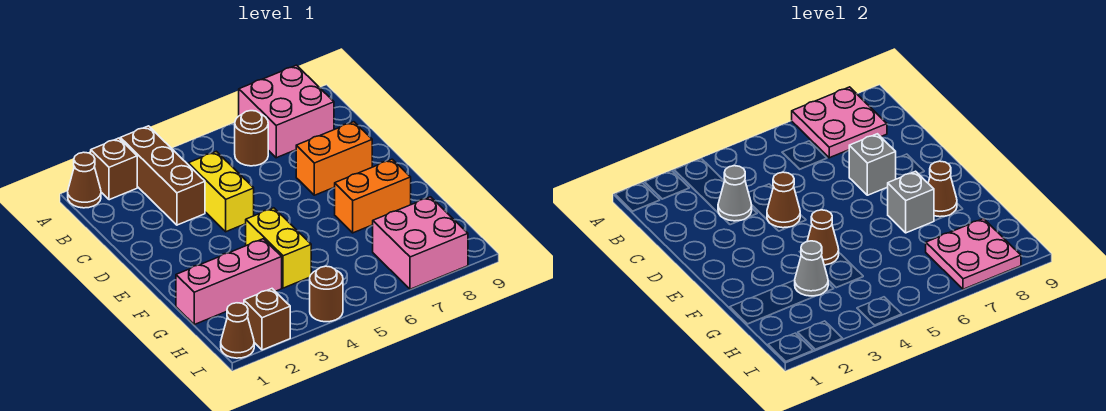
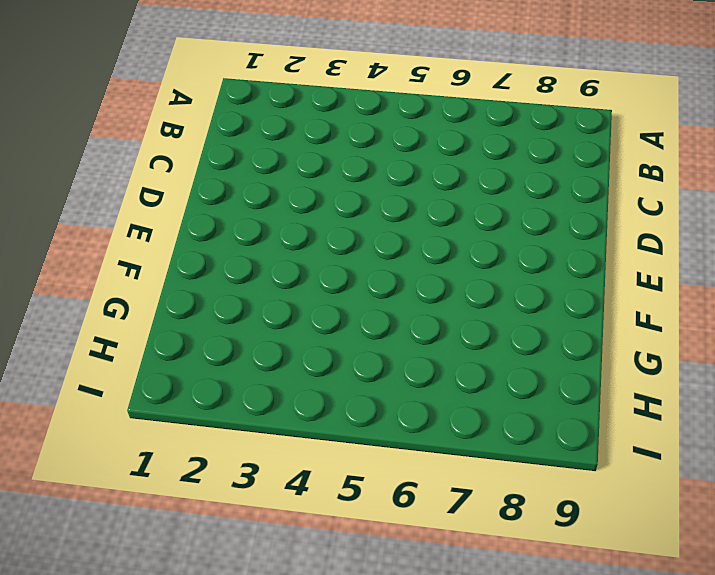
none -> brown cone A1 level 1
none -> brown brick A2 level 1
none -> brown brick A3:C3 level 1

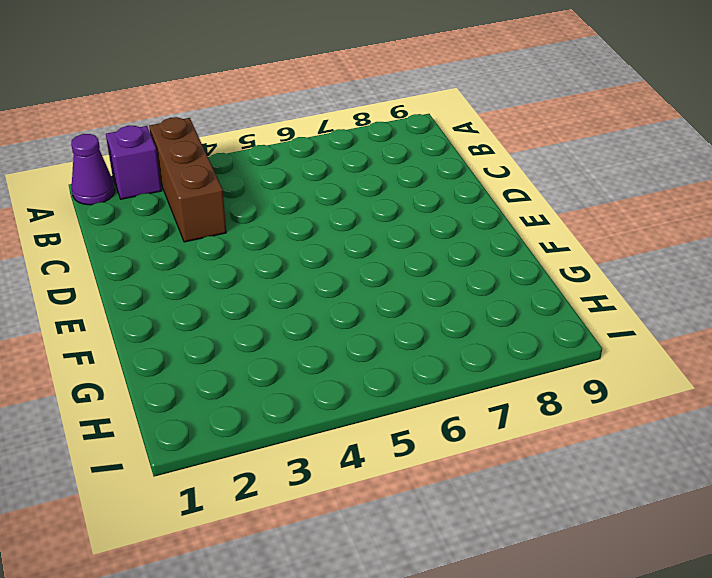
purple cone A1 level 1 -> brown cone A1 level 1
purple brick A2 level 1 -> brown brick A2 level 1
none -> pink brick A7:B8 level 1
none -> brown round brick B6 level 1
none -> yellow brick C4:D4 level 1

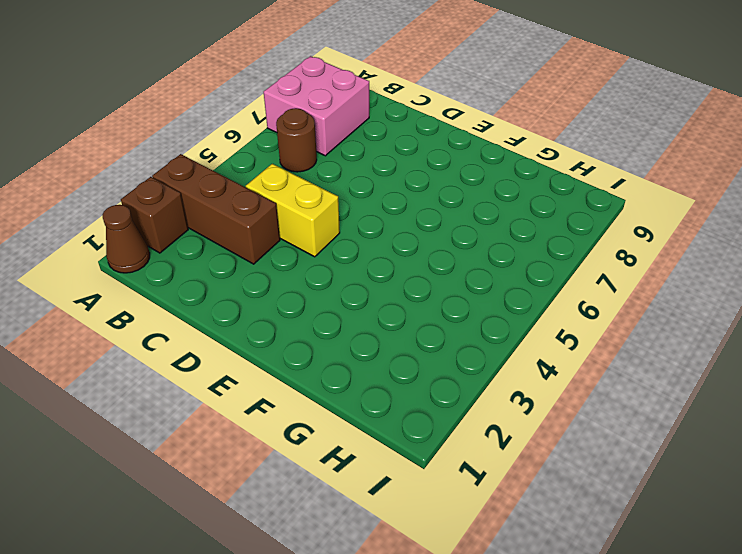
none -> orange brick D7:D8 level 1
none -> yellow brick F4:G4 level 1
none -> orange brick F7:F8 level 1

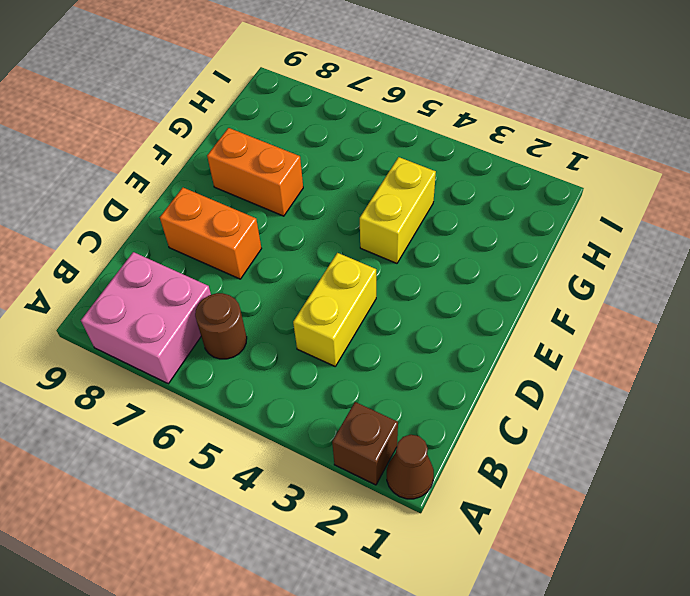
none -> brown brick A3:C3 level 1
none -> pink brick G1:G3 level 1
none -> pink brick H7:I8 level 1

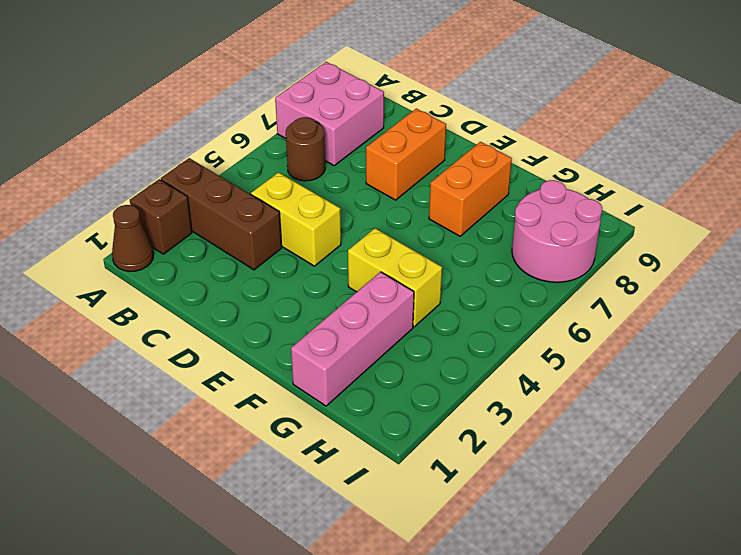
pink round brick H7:I8 level 1 -> pink brick H7:I8 level 1
none -> brown cone I1 level 1
none -> brown brick I2 level 1
none -> brown round brick I4 level 1

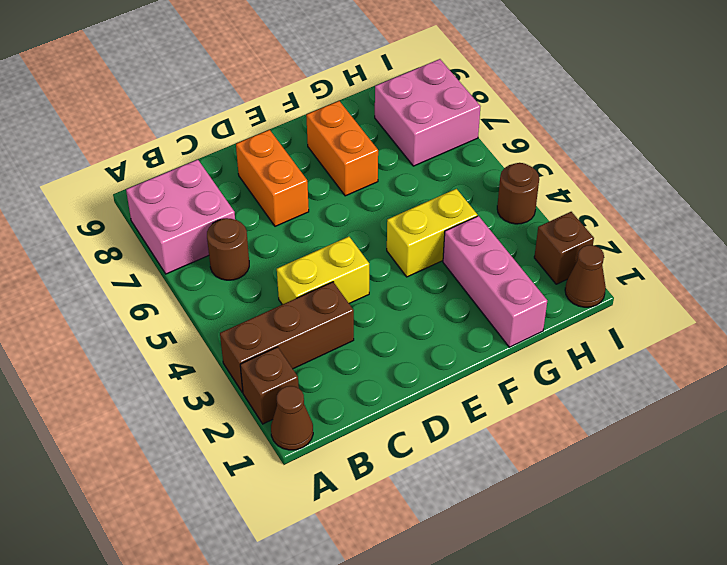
none -> pink plate A7:B8 level 2
none -> grey cone C3 level 2
none -> brown cone D4 level 2

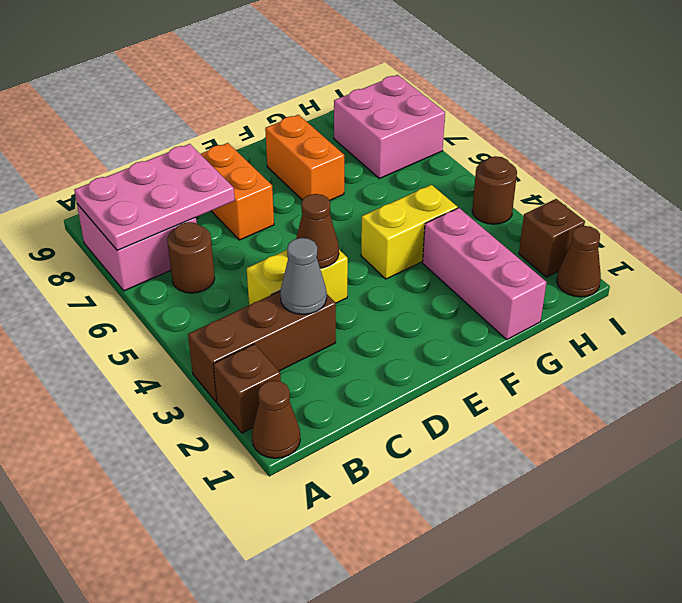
pink plate A7:C8 level 2 -> pink plate A7:B8 level 2
none -> grey brick D7 level 2
none -> brown cone F4 level 2
none -> grey brick F7 level 2

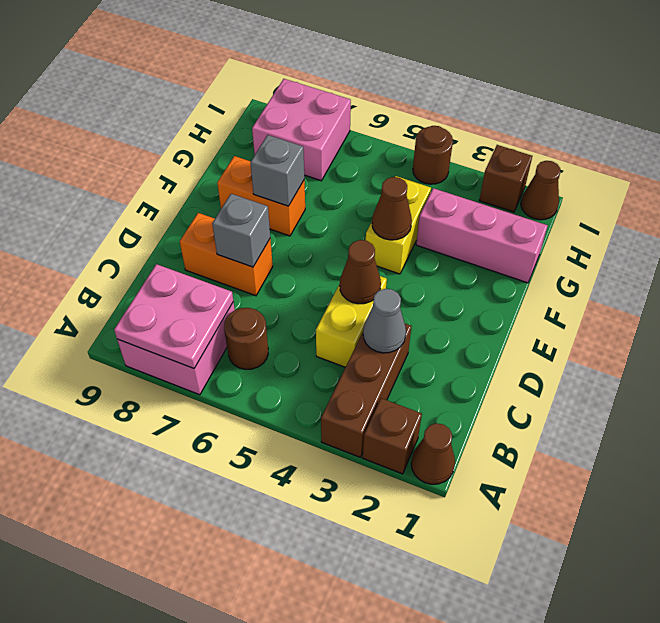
none -> brown cone F8 level 2
none -> grey cone G3 level 2
none -> pink plate H7:I8 level 2

